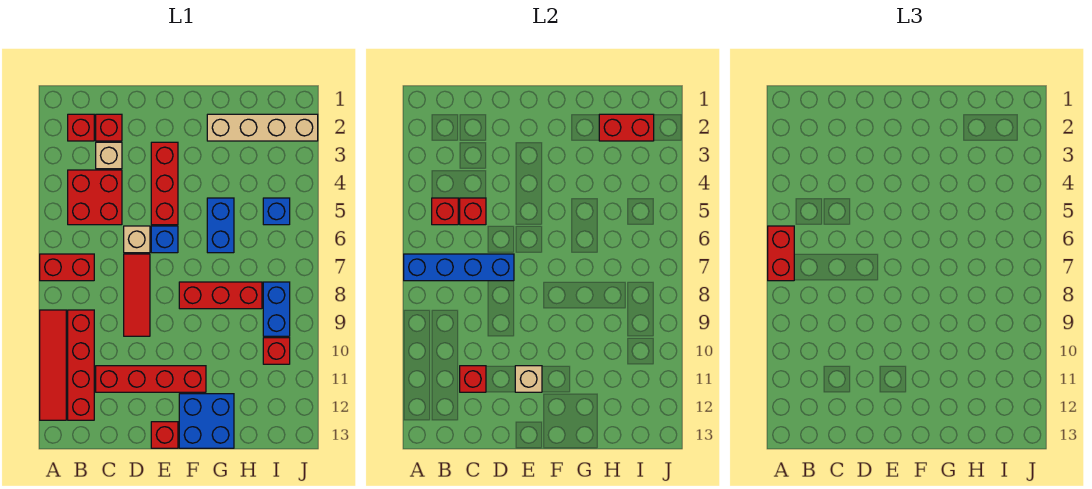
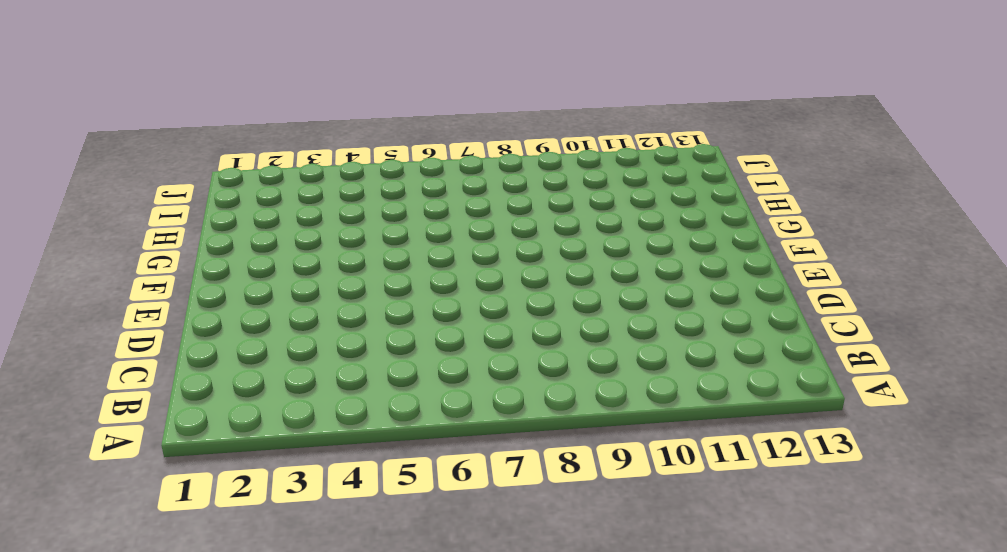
none -> red brick A7:B7 level 1
none -> red tile A9:A12 level 1
none -> red brick B2 level 1

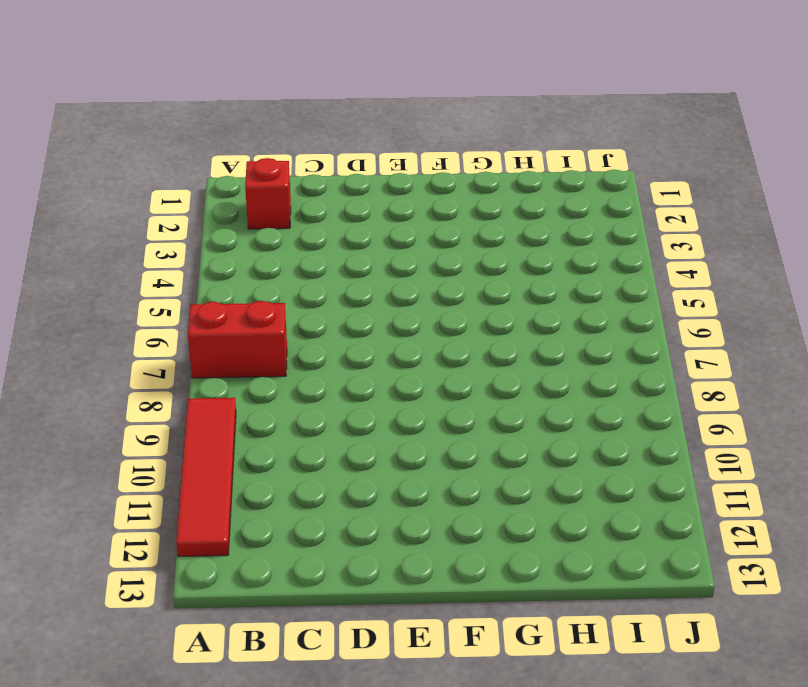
none -> red brick B4:C5 level 1
none -> red brick B9:B12 level 1
none -> red brick C2 level 1

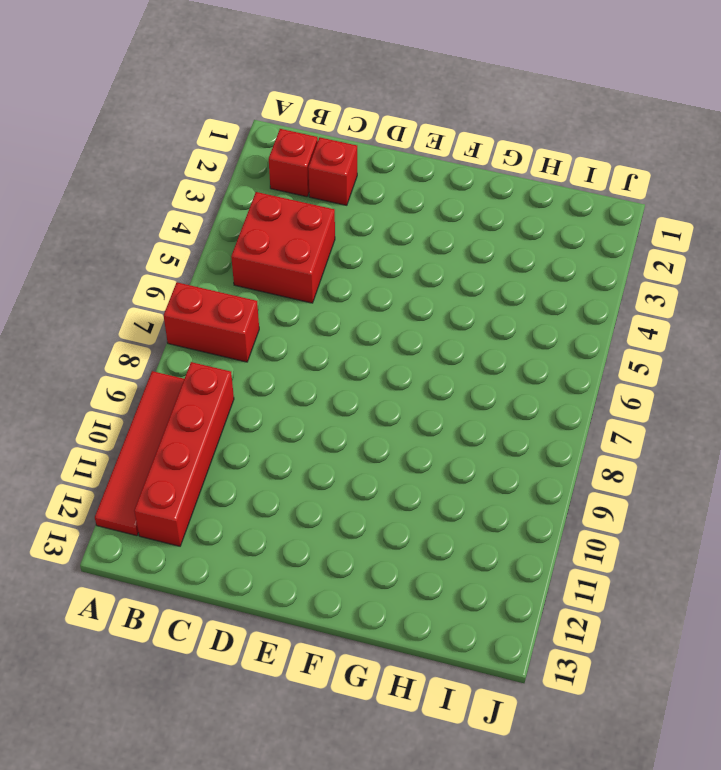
none -> tan brick C3 level 1
none -> red brick C11:F11 level 1
none -> tan brick D6 level 1

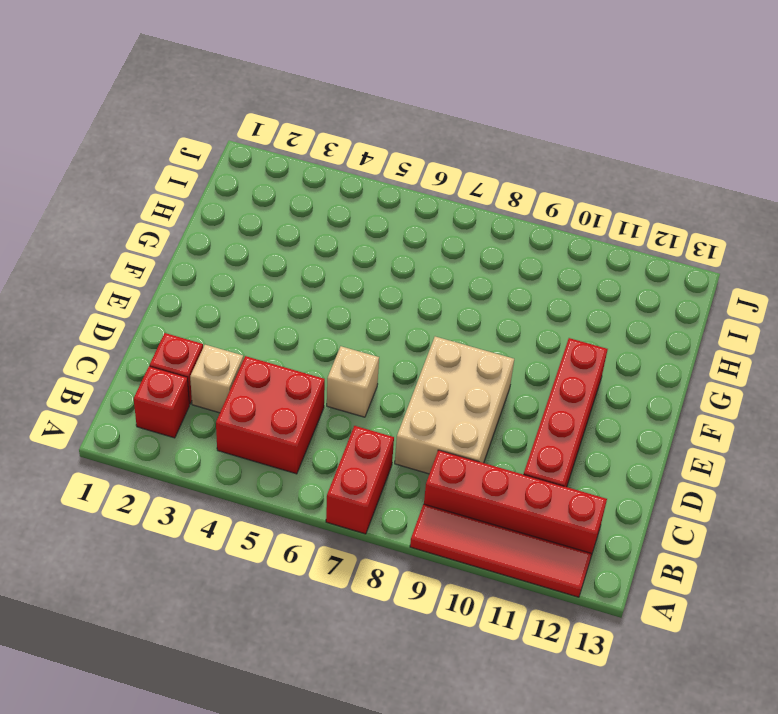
tan brick C8:E9 level 1 -> red tile D7:D9 level 1
none -> red brick E3:E5 level 1
none -> blue brick E6 level 1
none -> red brick E13 level 1

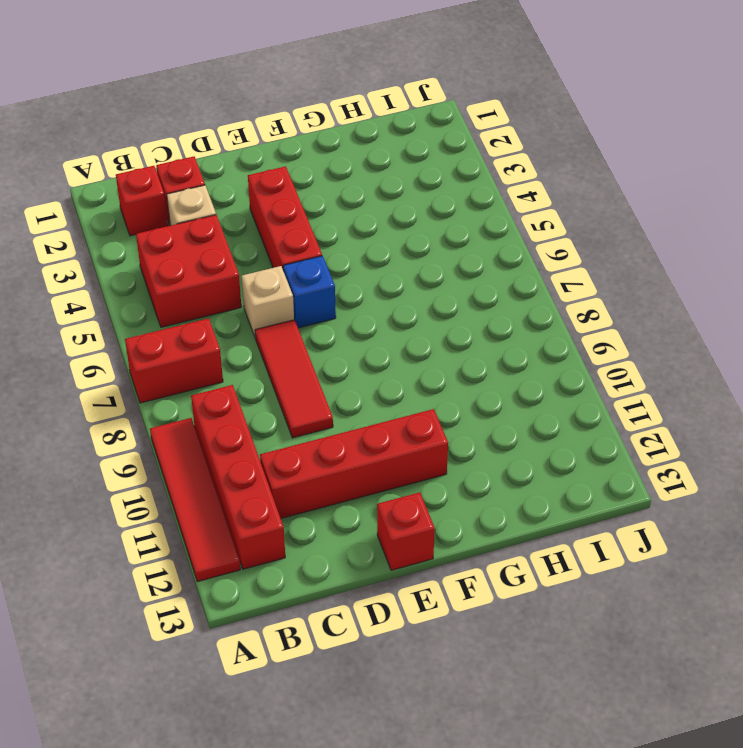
none -> red brick F8:H8 level 1
none -> blue brick F12:G13 level 1
none -> tan brick G2:J2 level 1

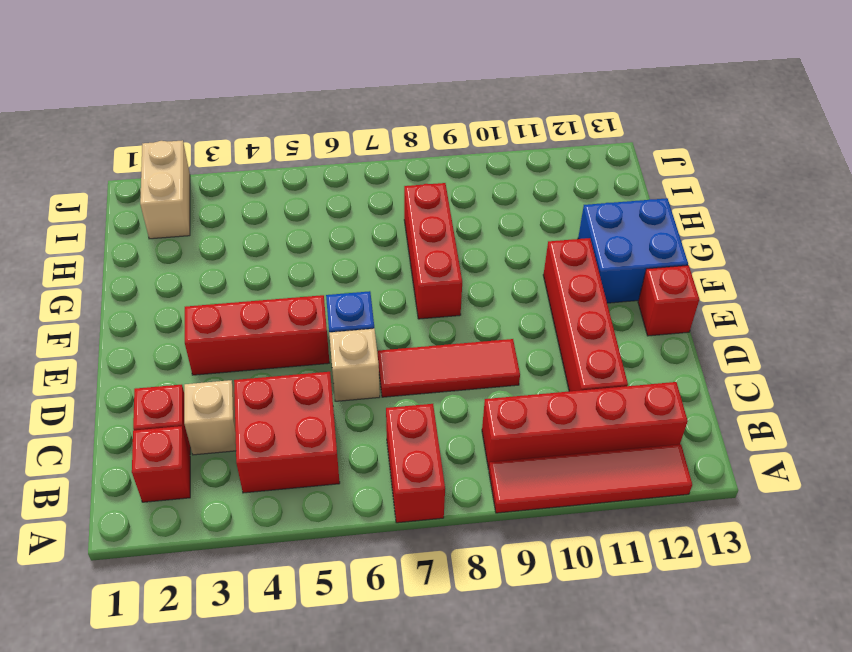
tan brick I2:J2 level 1 -> tan brick G2:J2 level 1
none -> blue brick G5:G6 level 1
none -> blue brick I5 level 1
none -> blue brick I8:I9 level 1

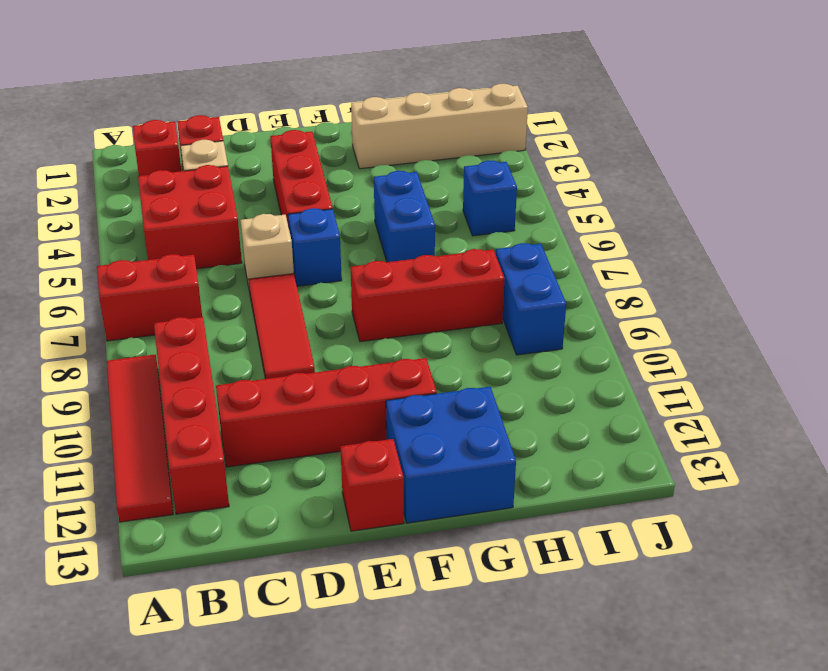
none -> red brick I10 level 1
none -> blue brick A7:D7 level 2
none -> red brick B5 level 2

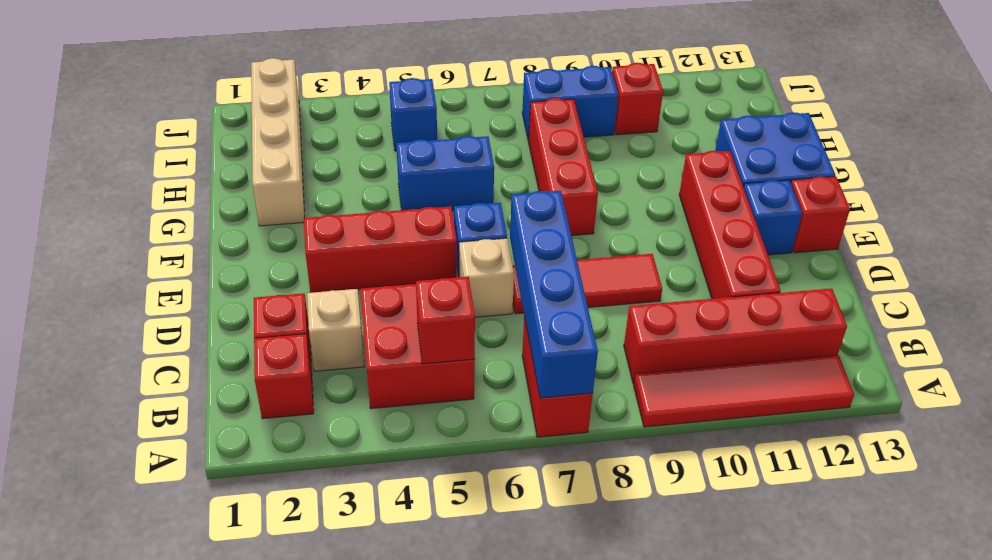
blue brick E12 level 1 -> none
none -> red brick C5 level 2
none -> red brick C11 level 2
none -> tan brick E11 level 2

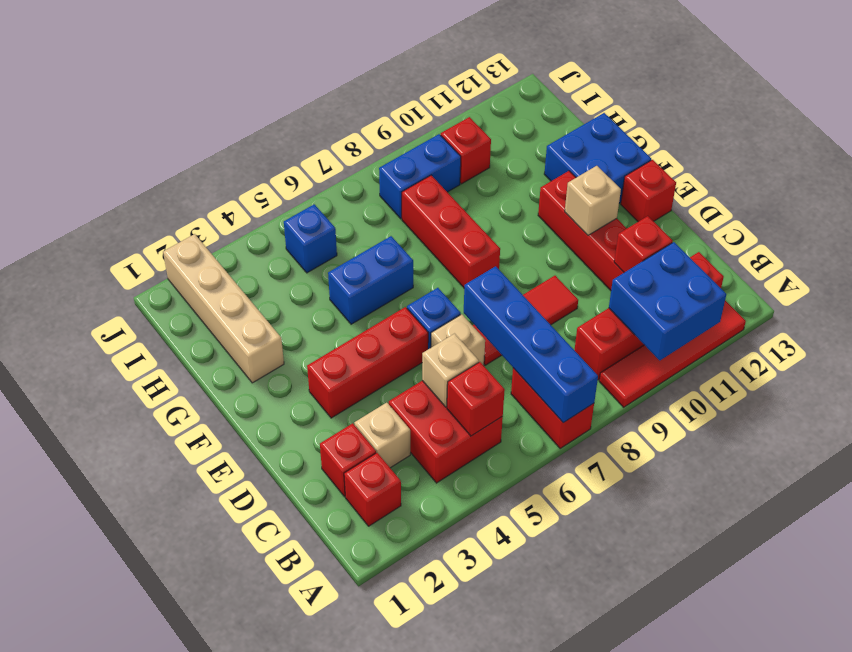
blue brick A10:B11 level 2 -> none
tan brick C5 level 2 -> red brick C5 level 2
none -> red brick H2:I2 level 2
none -> red brick A6:A7 level 3

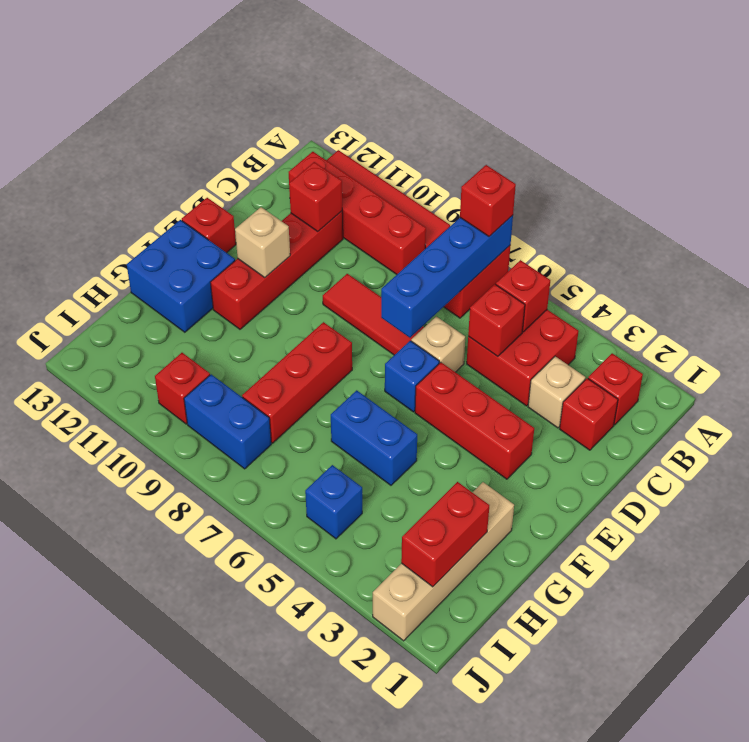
red brick A7 level 3 -> red brick A6:A7 level 3

